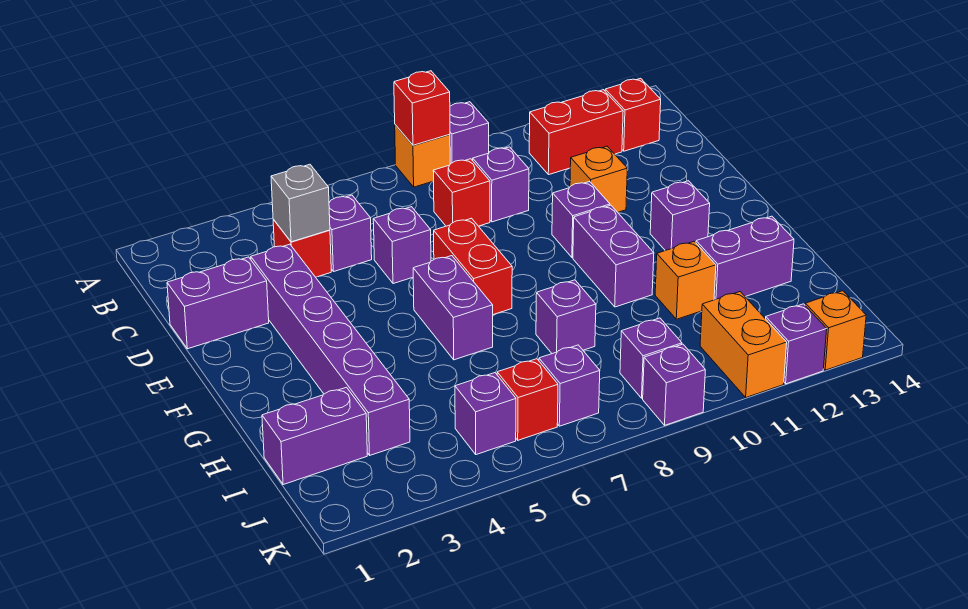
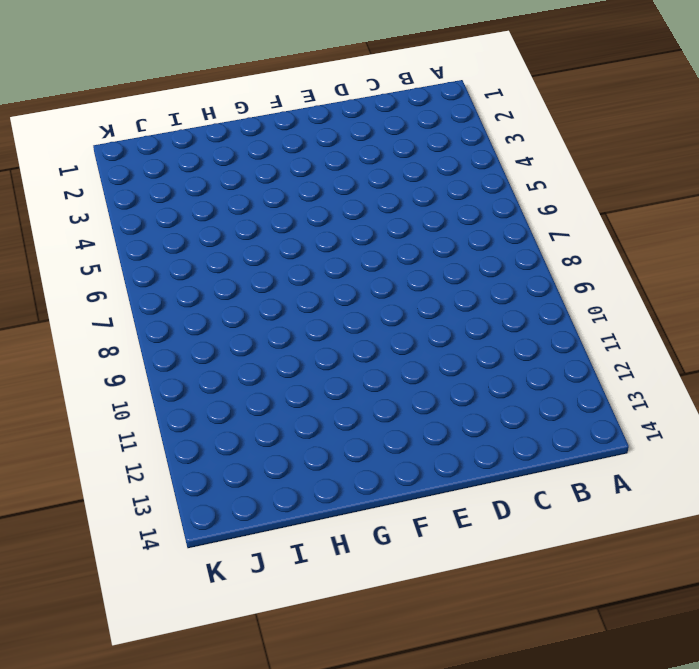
none -> orange brick A8 level 1
none -> purple brick A9 level 1
none -> red brick B11:B12 level 1
none -> red brick B13 level 1

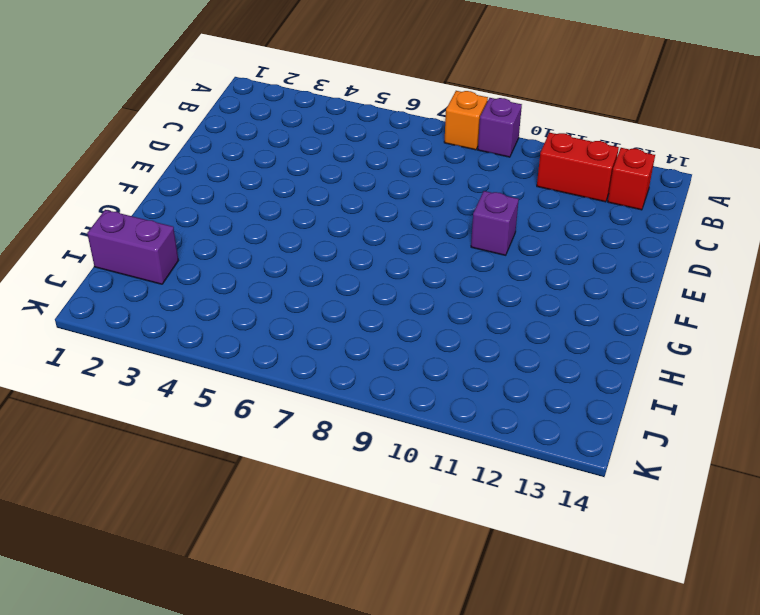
none -> red brick C4 level 1
none -> purple brick C5 level 1
none -> red brick C8 level 1
none -> purple brick C9 level 1

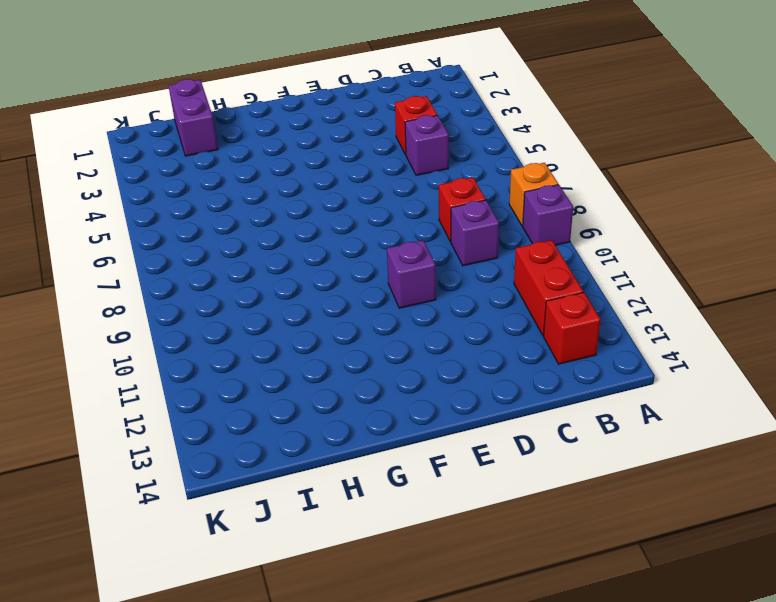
none -> purple brick D1:D2 level 1
none -> purple brick D3:I3 level 1
none -> purple brick D6 level 1
none -> orange brick D11 level 1

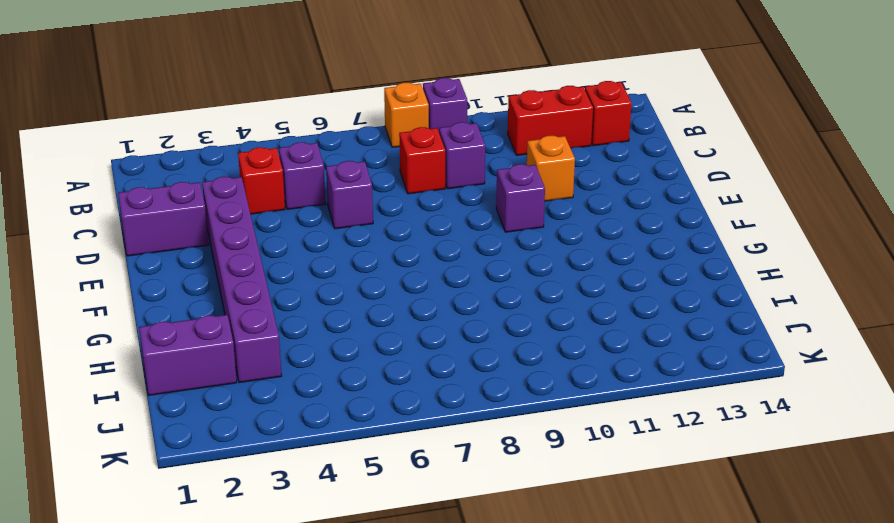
none -> red brick E7:F7 level 1
none -> purple brick F6:G6 level 1
none -> purple brick F10:G10 level 1
none -> purple brick F12 level 1

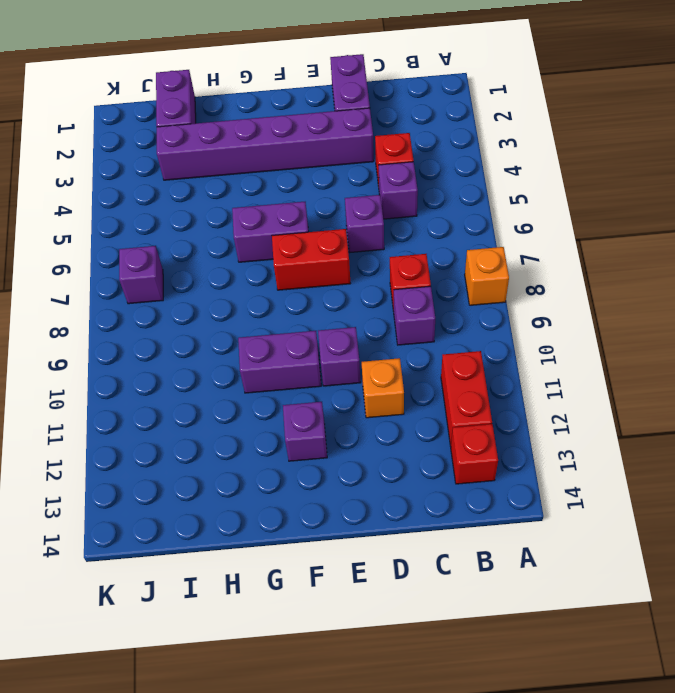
none -> purple brick A9 level 1
none -> purple brick H8 level 1
none -> orange brick H11 level 1
none -> purple brick H12:H13 level 1

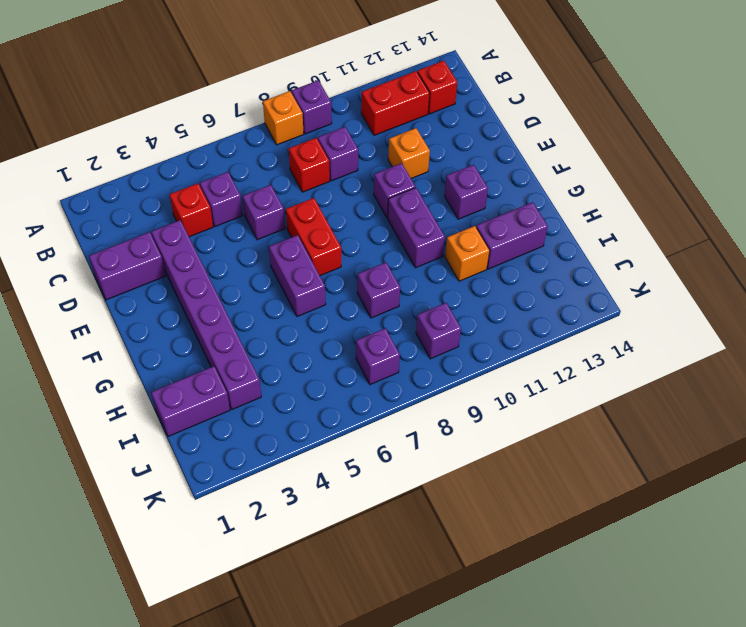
none -> purple brick J5 level 1
none -> red brick J6 level 1
none -> orange brick J11:K11 level 1
none -> purple brick K9 level 1

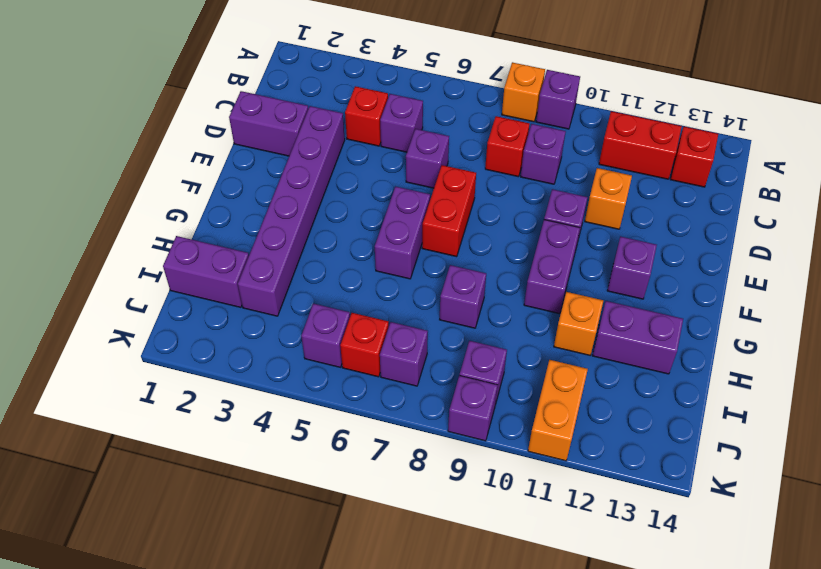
none -> purple brick K12 level 1
none -> orange brick K13 level 1
none -> red brick A8 level 2
none -> grey brick C4 level 2

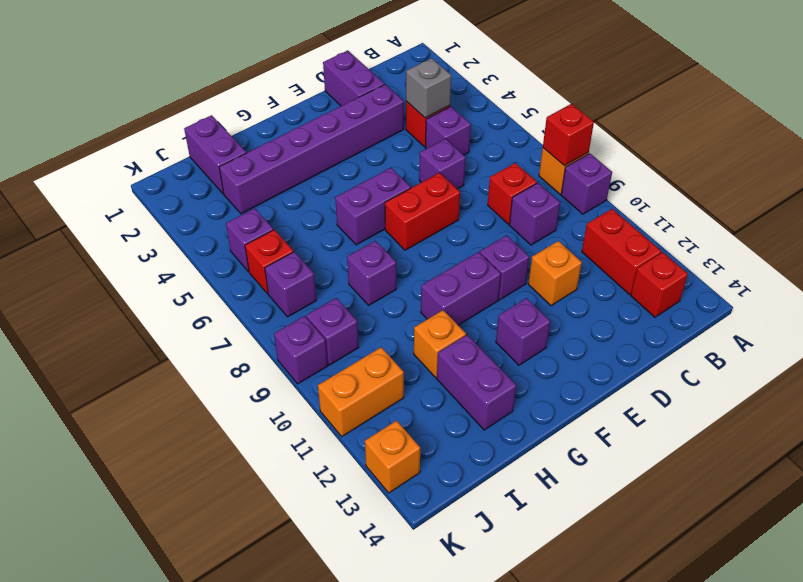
none -> purple brick K12 level 1

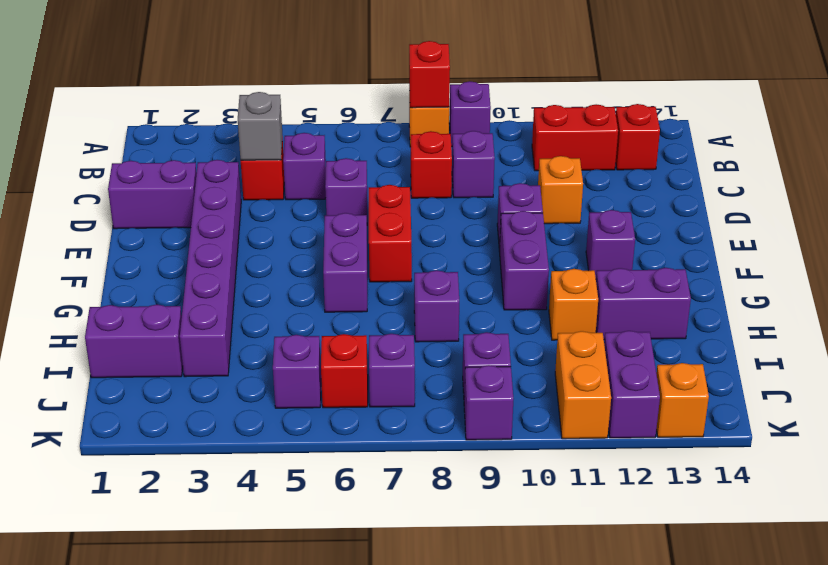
purple brick J12:K12 level 1 -> purple brick K12 level 1

